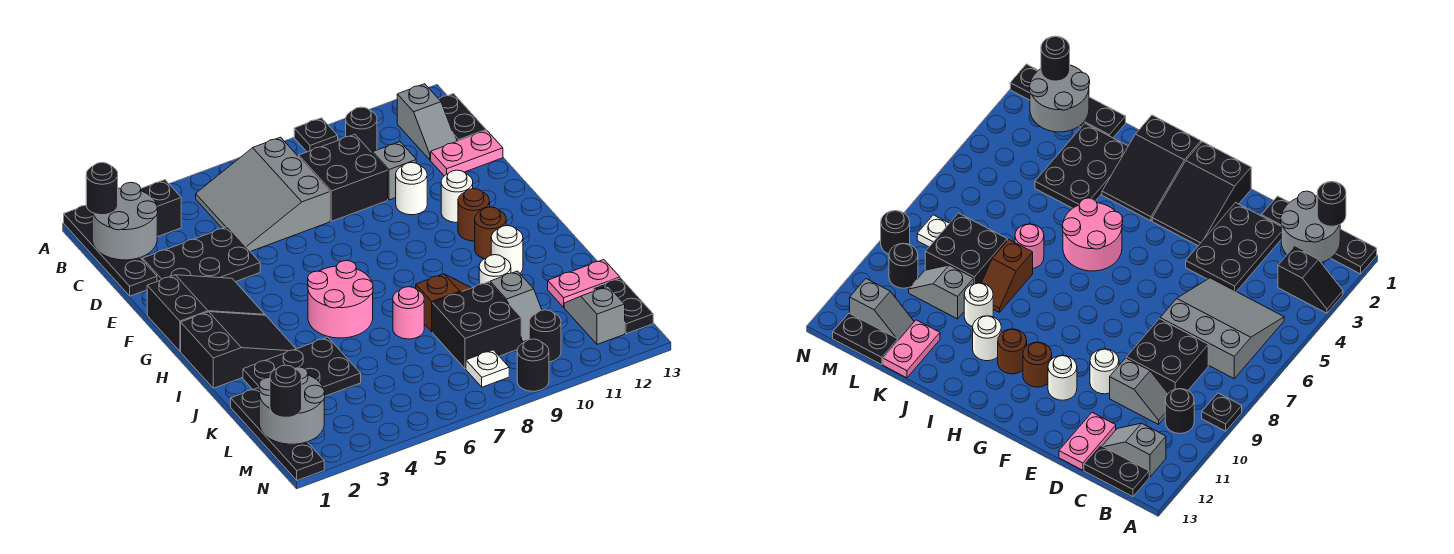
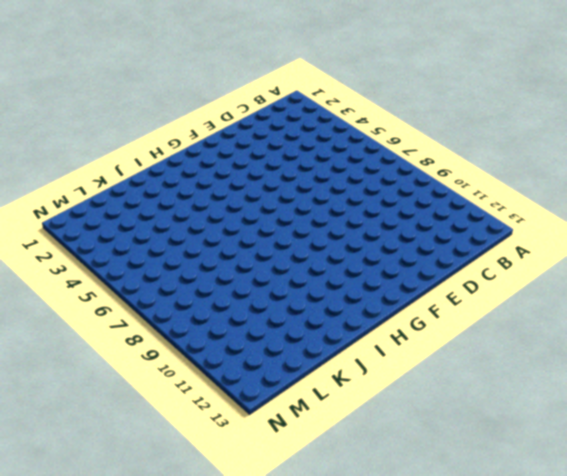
none -> black plate A1:D1 level 1
none -> black slope A3:B3 level 1 top B
none -> black plate A9 level 1
none -> grey slope B5:D7 level 1 top 7

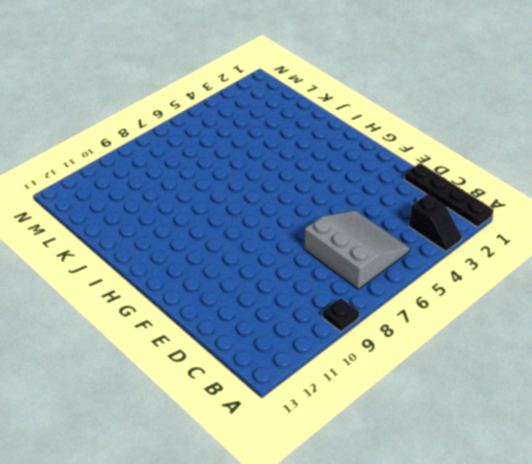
none -> black round brick B10 level 1
none -> grey slope B12:C12 level 1 top B
none -> black plate B13:C13 level 1
none -> black brick C8:D9 level 1

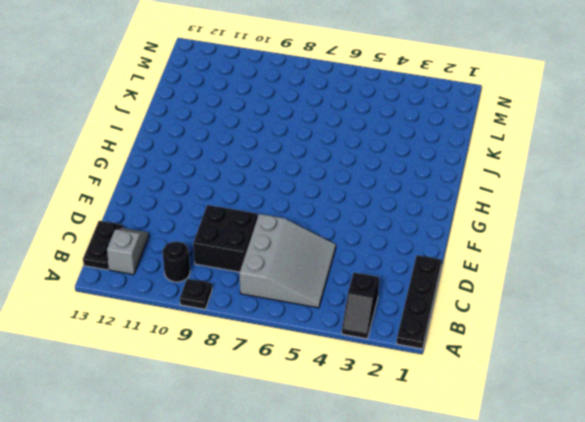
none -> grey slope C10:D10 level 1 top D
none -> black plate D2:E4 level 1
none -> pink plate D12:D13 level 1
none -> white round brick E10 level 1

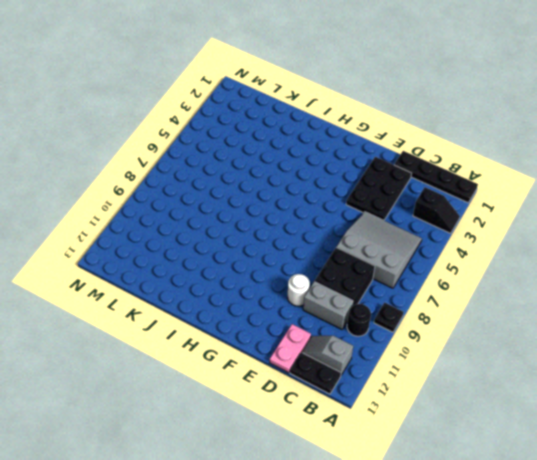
grey brick C10:D10 level 1 -> grey slope C10:D10 level 1 top D
none -> black slope F1:G3 level 1 top 1
none -> white round brick F11 level 1
none -> brown round brick G11 level 1
none -> black slope H1:I3 level 1 top 1

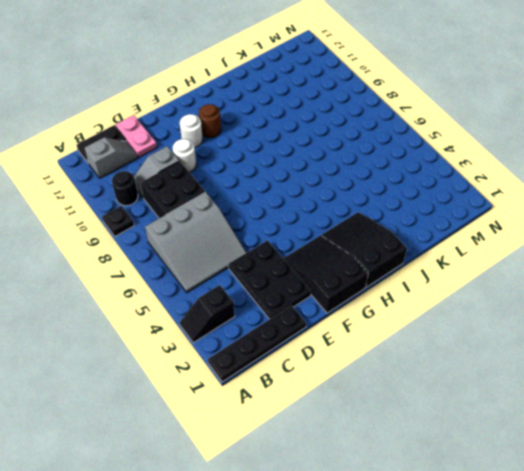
none -> pink round brick H5:I6 level 1
none -> brown round brick H11 level 1
none -> white round brick I11 level 1
none -> black plate J2:K4 level 1

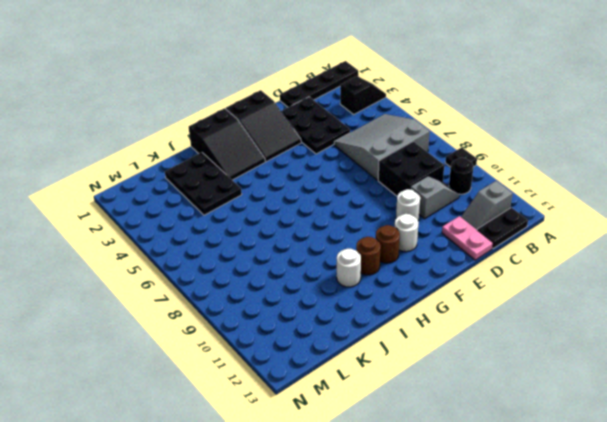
none -> pink round brick H5:I6 level 1
none -> pink round brick J7 level 1
none -> brown slope J8:J9 level 1 top 8
none -> white round brick J10 level 1

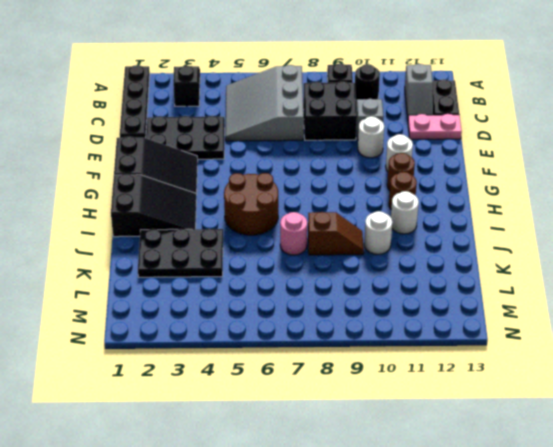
brown round brick H5:I6 level 1 -> pink round brick H5:I6 level 1
none -> black plate K1:N1 level 1
none -> black brick K8:L9 level 1
none -> grey slope K10:L10 level 1 top K
none -> pink plate K12:K13 level 1

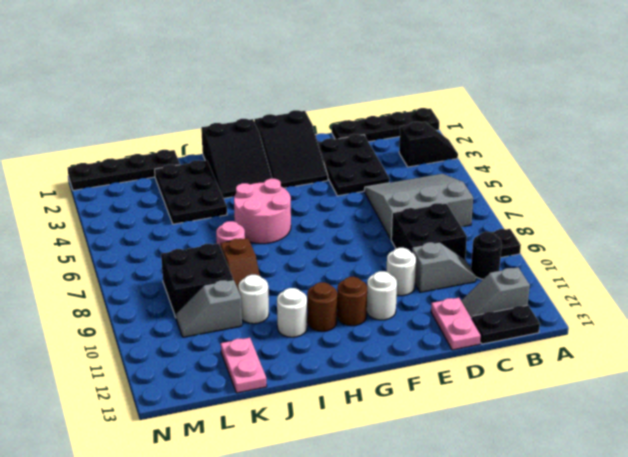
none -> grey slope L12:M12 level 1 top M
none -> black plate L13:M13 level 1
none -> white plate M8 level 1
none -> black round brick M10 level 1

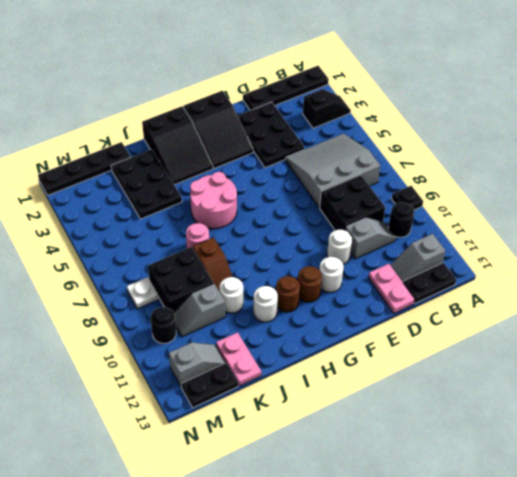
none -> black round brick N9 level 1
none -> grey round brick B1:C2 level 2
none -> grey round brick L1:M2 level 2
none -> black round brick B1 level 3

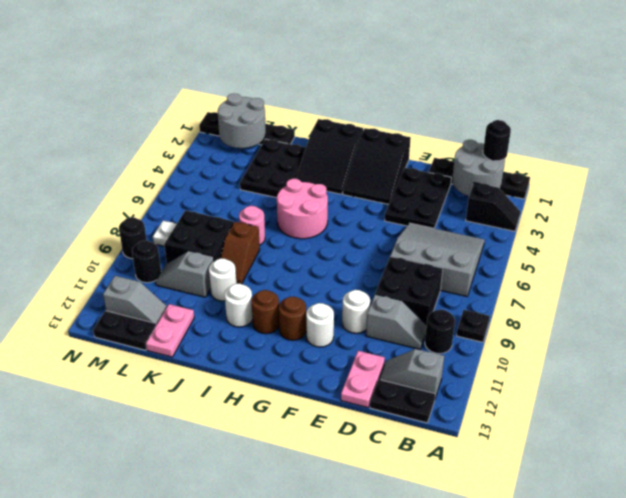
none -> black round brick M1 level 3

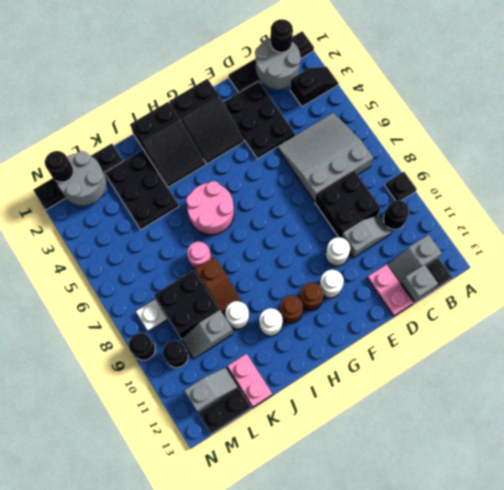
grey brick C13 level 2 -> none

